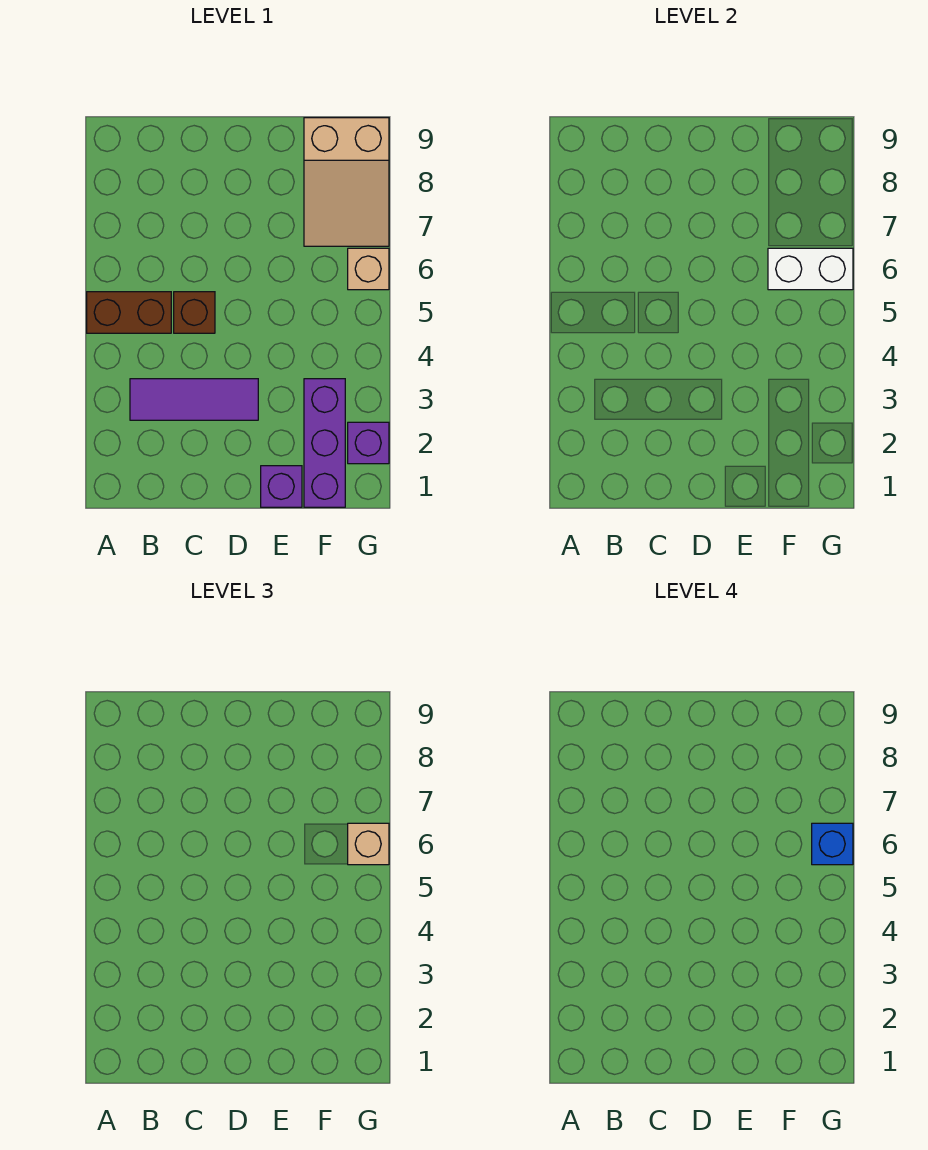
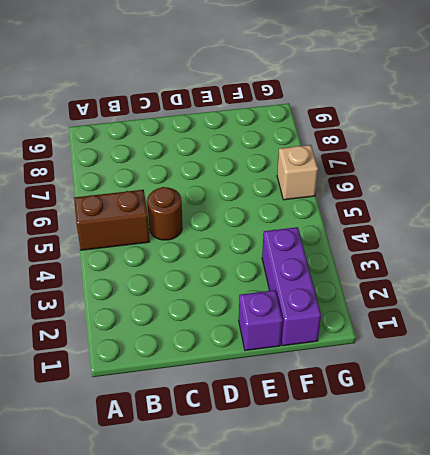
brown round brick C5 level 1 -> brown brick C5 level 1
none -> purple tile B3:D3 level 1
none -> tan slope F7:G9 level 1 top 9

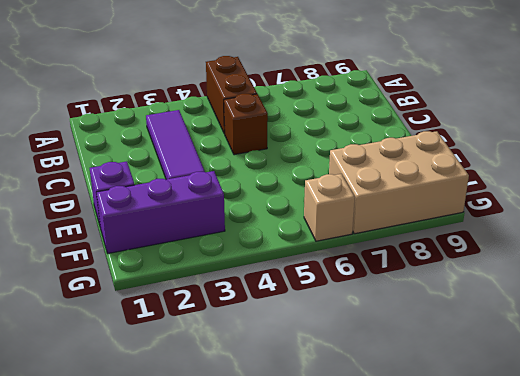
tan brick F7:G9 level 1 -> tan slope F7:G9 level 1 top 9
none -> purple brick G2 level 1
none -> white brick F6:G6 level 2

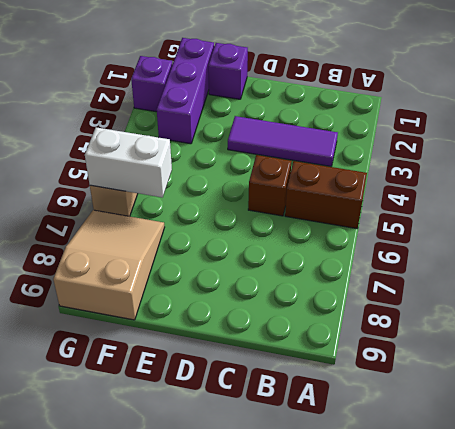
none -> tan brick G6 level 3
none -> blue brick G6 level 4

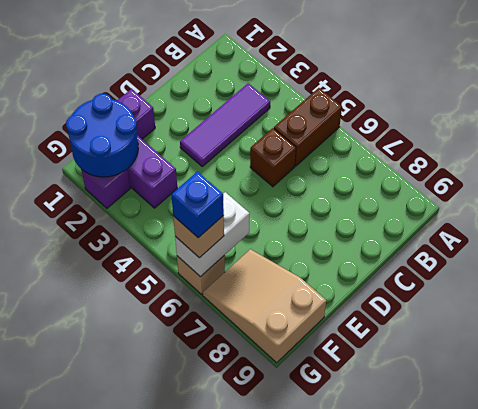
blue round brick F1:G2 level 2 -> none

